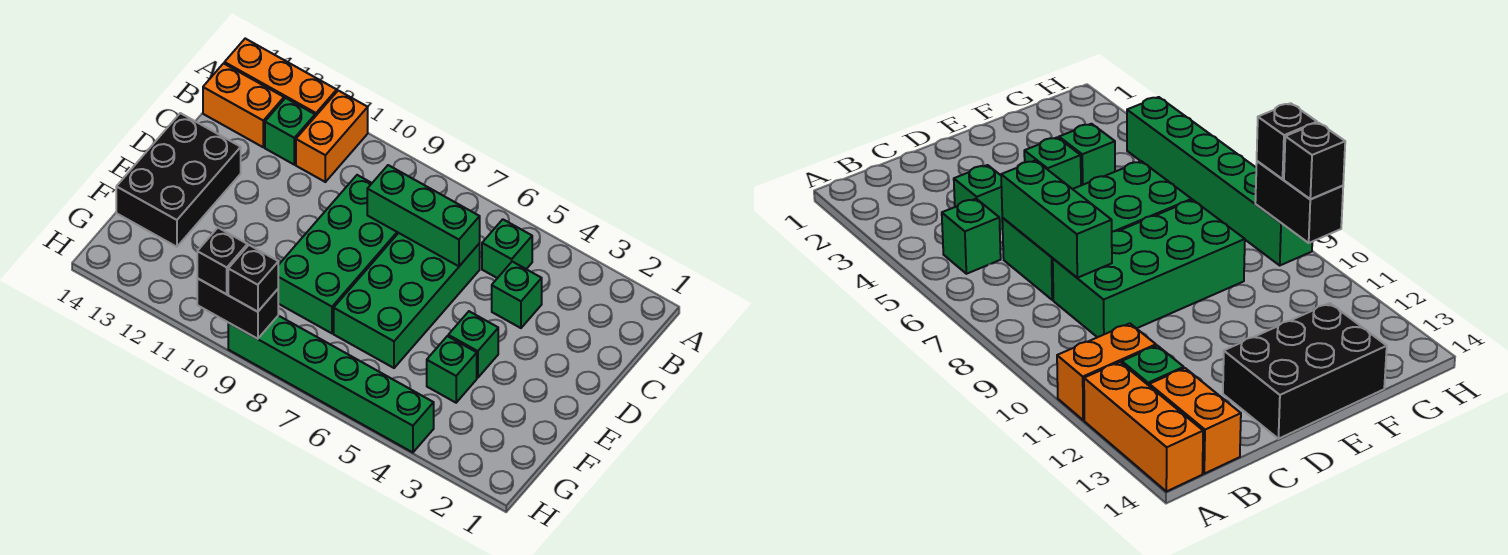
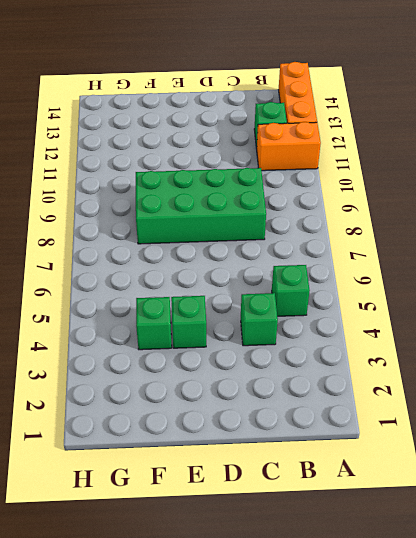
none -> orange brick B13:B14 level 1
none -> green brick C6:F7 level 1
none -> black brick D13:F14 level 1

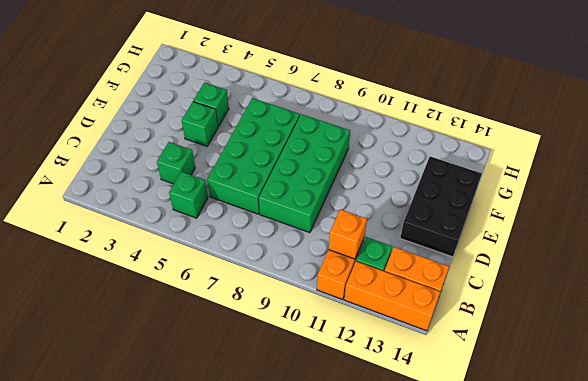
orange brick B11 level 2 -> none
none -> green brick H4:H9 level 1
none -> green brick C6:C8 level 2
none -> black brick H9:H10 level 2

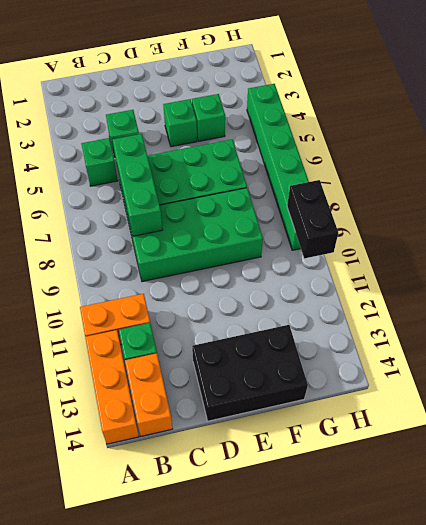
none -> black brick H9 level 3
none -> black brick H10 level 3

